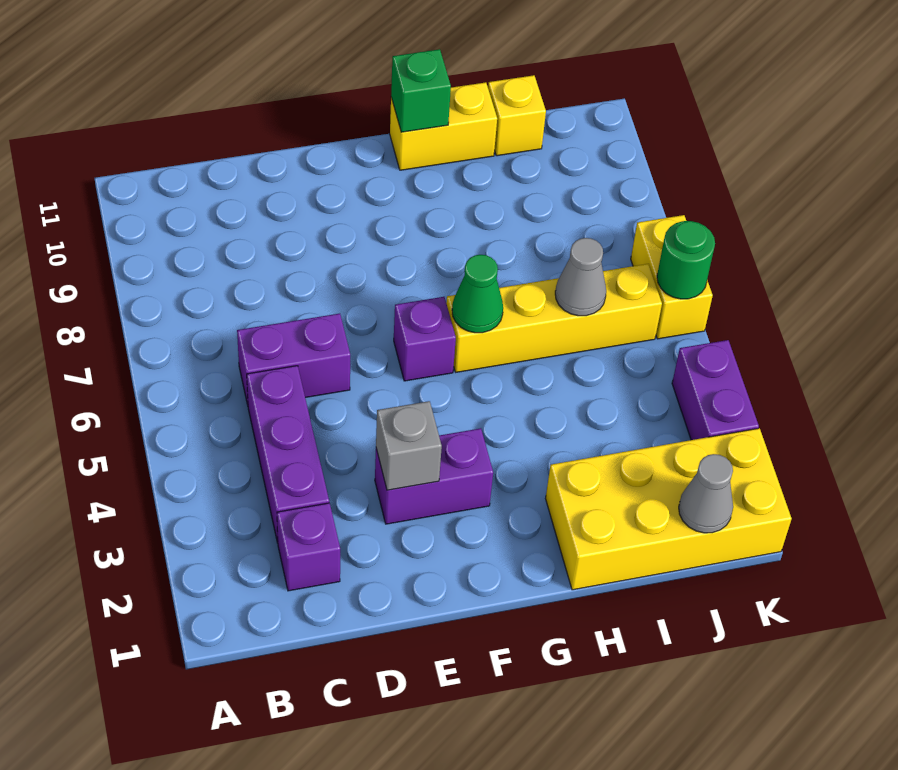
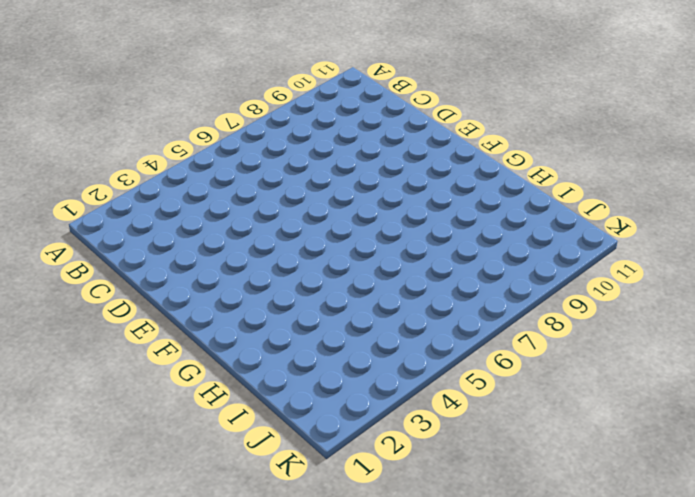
none -> purple brick C2 level 1
none -> purple brick C3:C5 level 1
none -> purple brick C6:D6 level 1

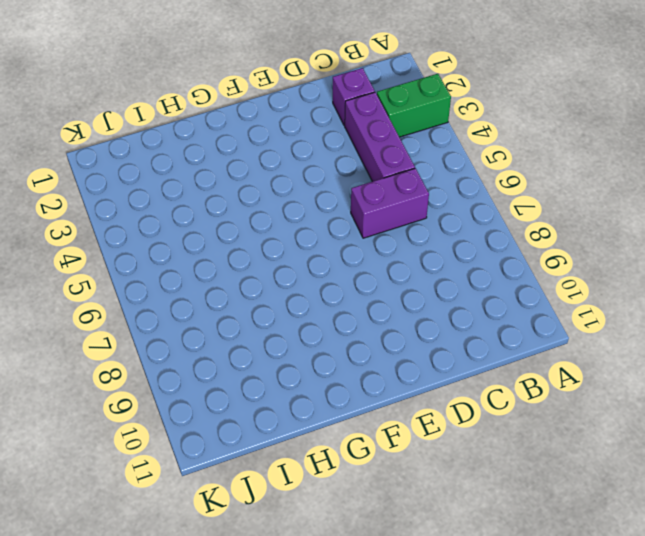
green brick A3:B3 level 1 -> none
none -> purple brick E3:F3 level 1
none -> purple brick F6 level 1
none -> yellow brick G6:J6 level 1

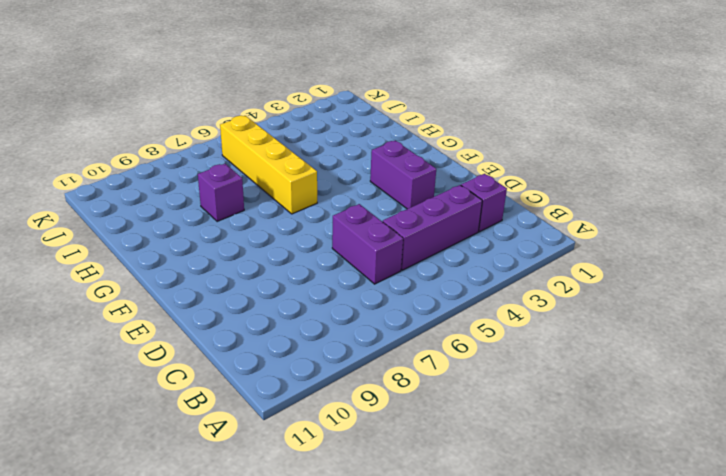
purple brick H8 level 1 -> purple brick F6 level 1
none -> yellow brick G11:H11 level 1
none -> yellow brick H1:K2 level 1
none -> yellow brick I11 level 1

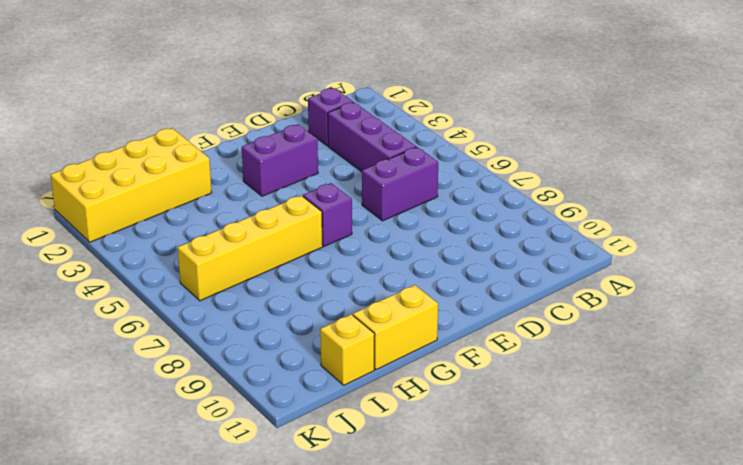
none -> purple brick K3:K4 level 1
none -> yellow brick K6:K7 level 1
none -> grey brick E3 level 2

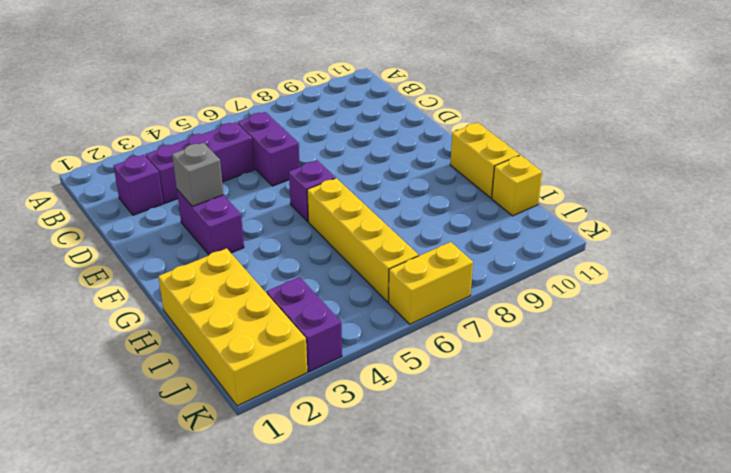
purple brick J3:K3 level 1 -> purple brick K3:K4 level 1
none -> green cone G6 level 2
none -> green brick G11 level 2
none -> grey cone I6 level 2

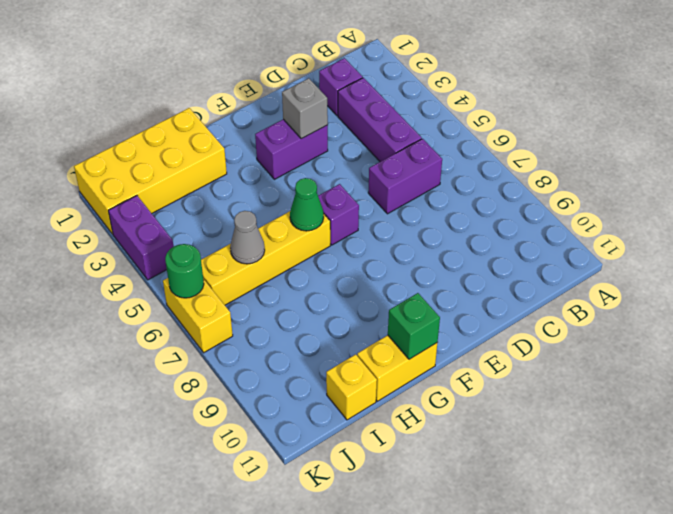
none -> grey cone J1 level 2

